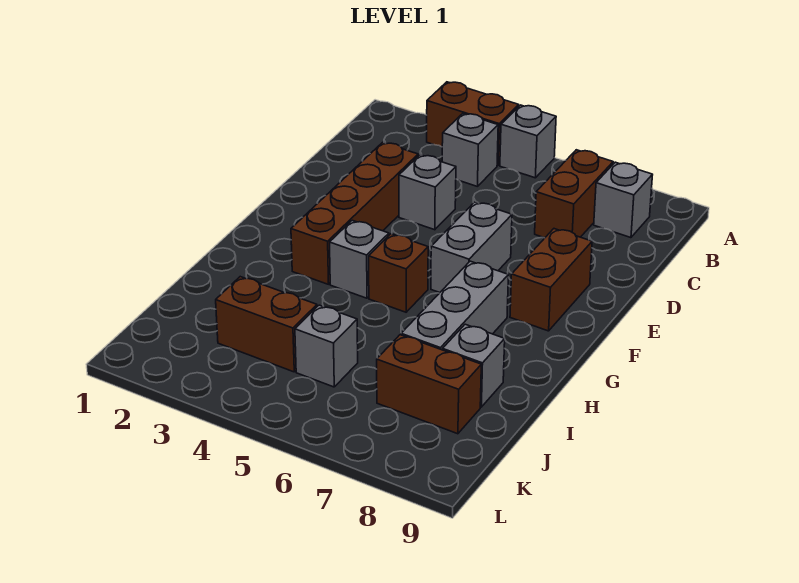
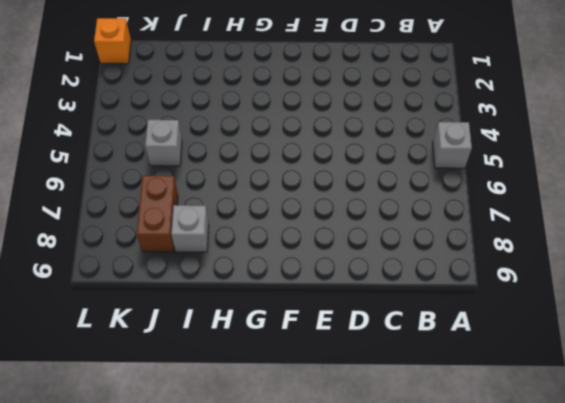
orange brick L1 level 1 -> none
none -> brown brick A3:A4 level 1
none -> grey brick B4 level 1
none -> brown brick B7:C7 level 1

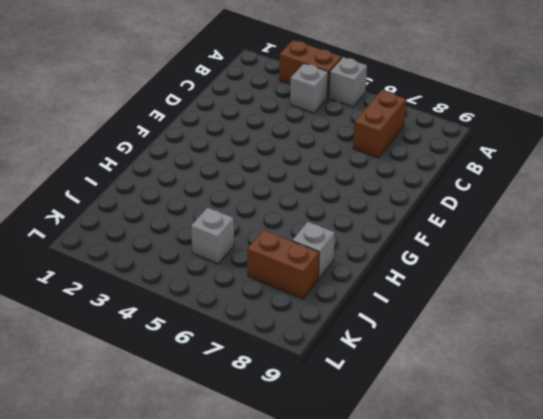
none -> grey brick B8 level 1
none -> brown brick D3:G3 level 1
none -> grey brick D4 level 1

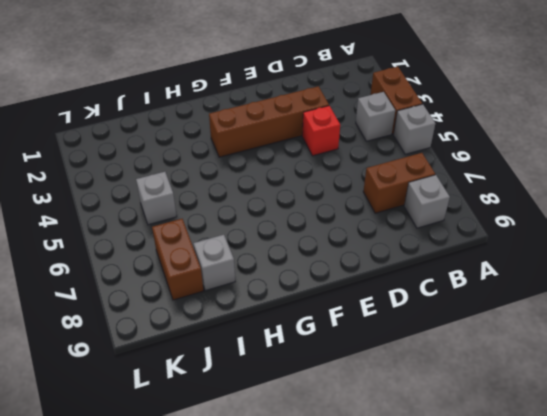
red brick D4 level 1 -> grey brick D4 level 1
none -> grey brick E6:F6 level 1
none -> brown brick E8:F8 level 1
none -> grey brick G4 level 1

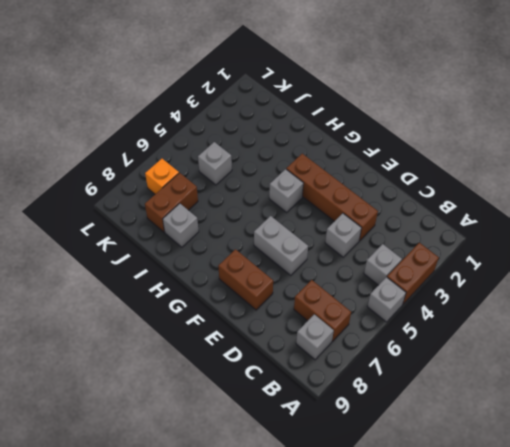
orange brick K7 level 1 -> none
none -> brown brick G5 level 1
none -> grey brick G7:I7 level 1
none -> brown brick J3:J4 level 1

